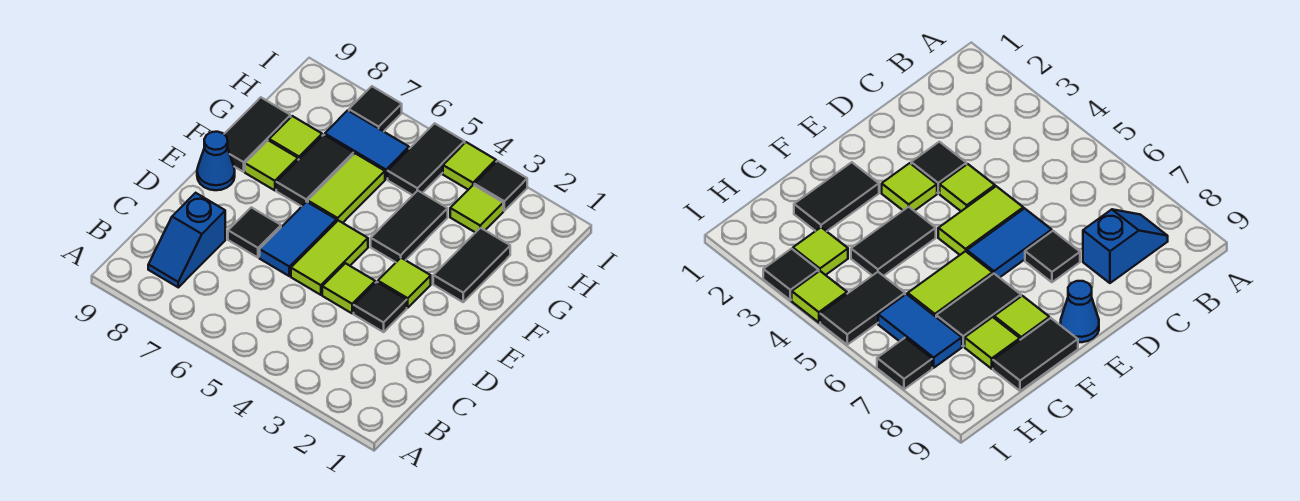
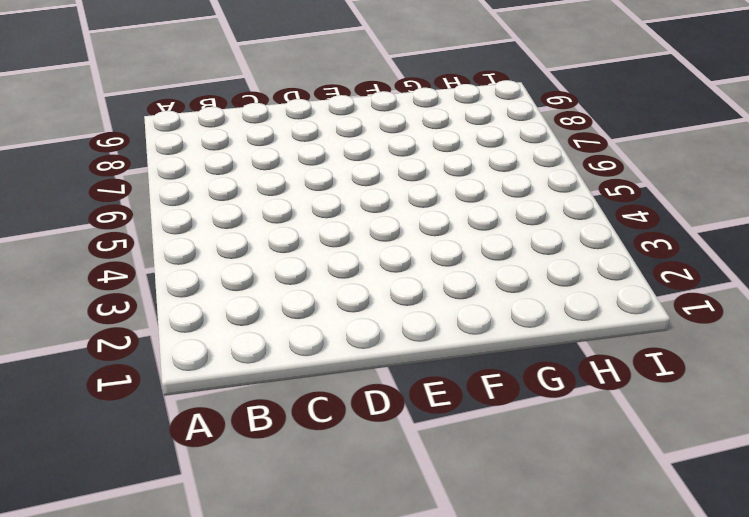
none -> blue slope B8:C8 level 1 top C
none -> black tile D3 level 1
none -> lime tile D4 level 1

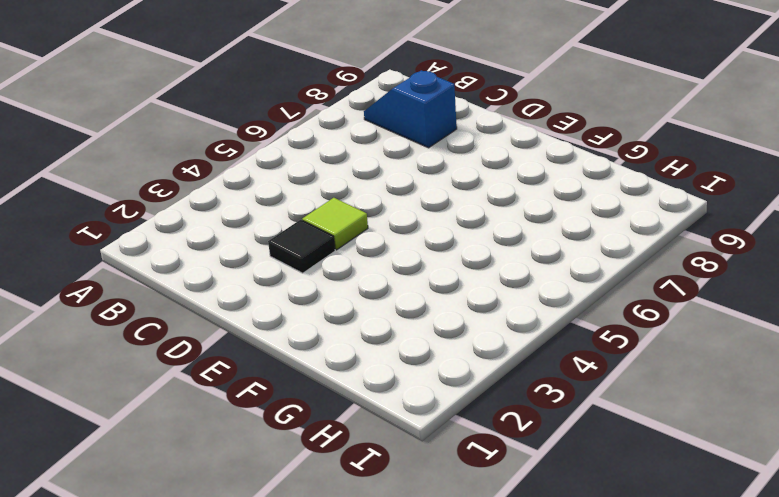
none -> lime tile D5:E5 level 1
none -> blue tile D6:E6 level 1
none -> black tile D7 level 1

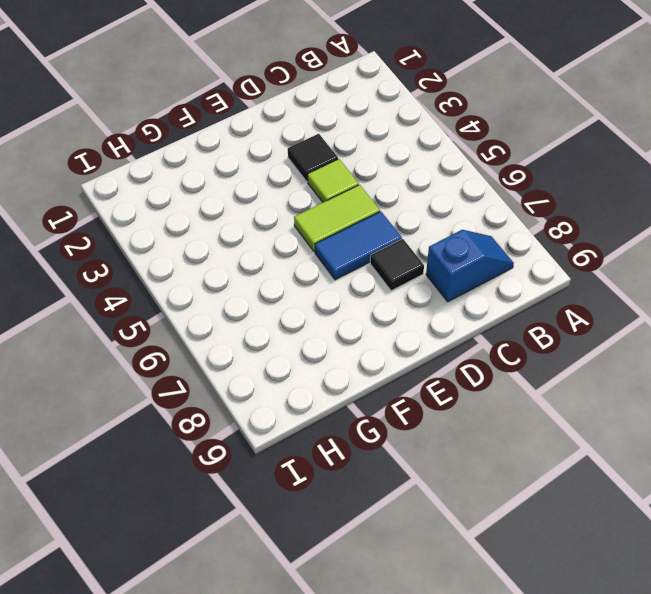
none -> lime tile E3 level 1
none -> blue cone E9 level 1
none -> black tile F2:G2 level 1

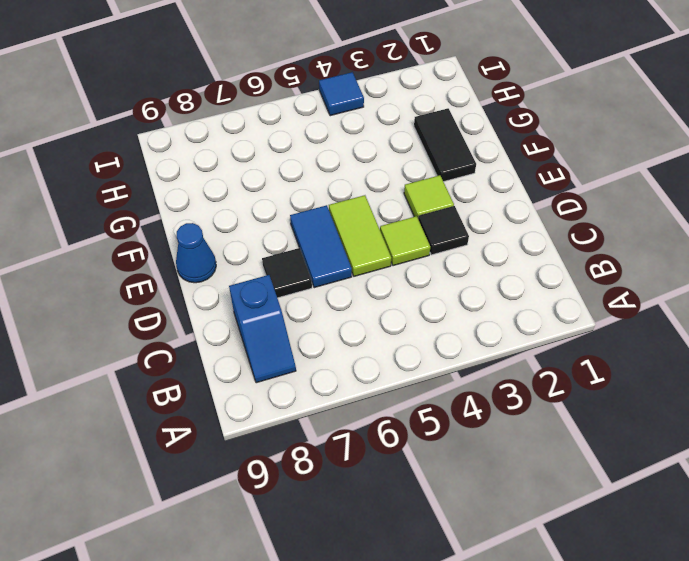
blue tile I4 level 1 -> lime tile I4 level 1
none -> black tile F4:G4 level 1
none -> lime tile F6:G6 level 1
none -> black tile F7:G7 level 1

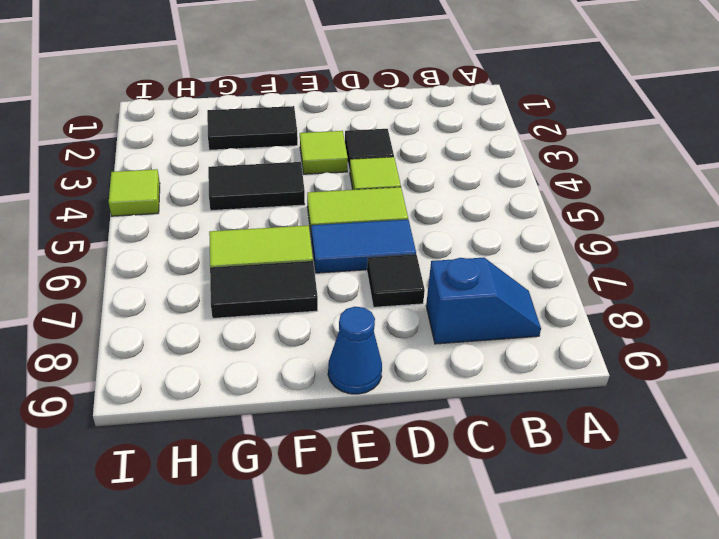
none -> lime tile F8 level 1
none -> black tile F9:G9 level 1
none -> lime tile G8 level 1

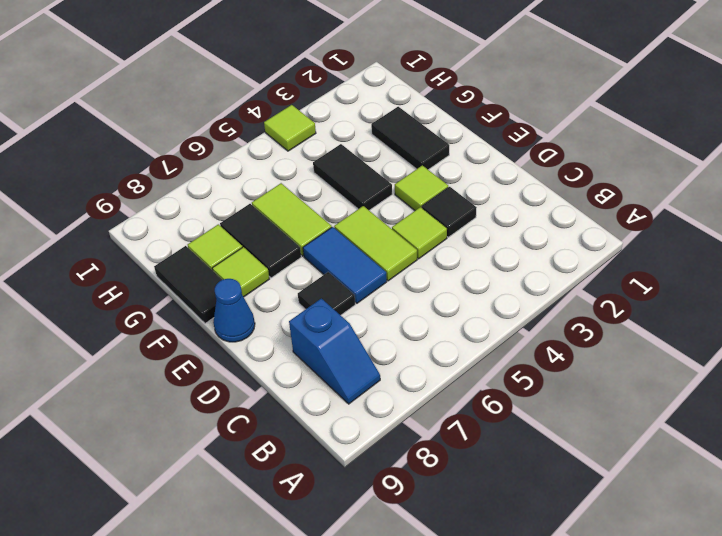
none -> lime tile H3 level 1
none -> black tile H5:I5 level 1
none -> blue tile H6:H7 level 1

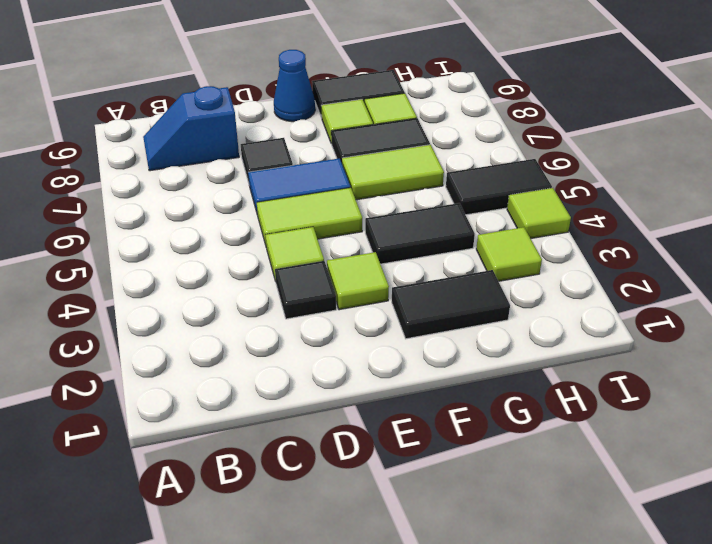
none -> blue tile H6:H7 level 1
none -> black tile I3 level 1
none -> black tile I7 level 1

